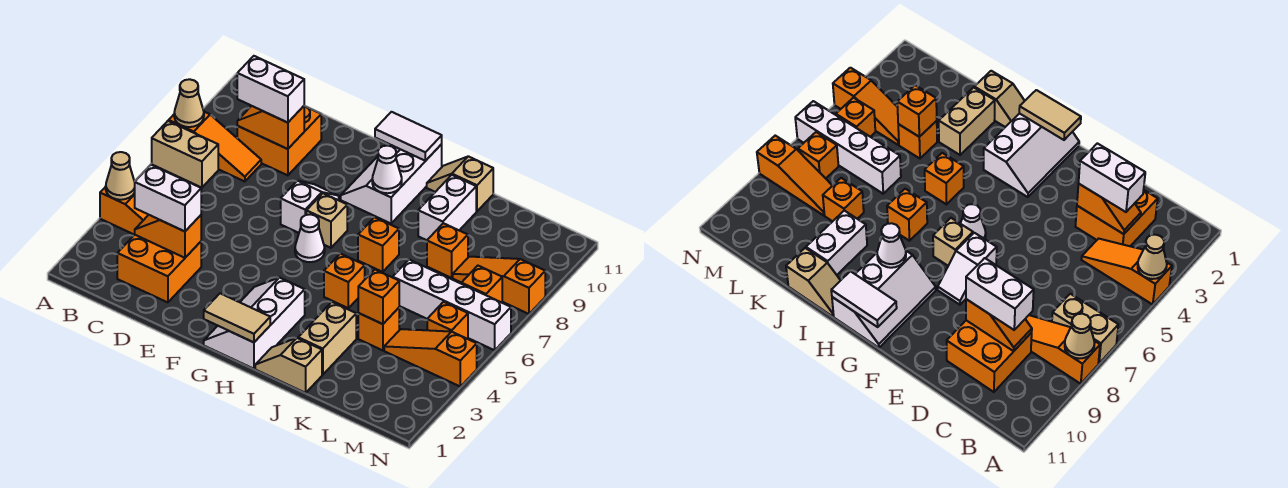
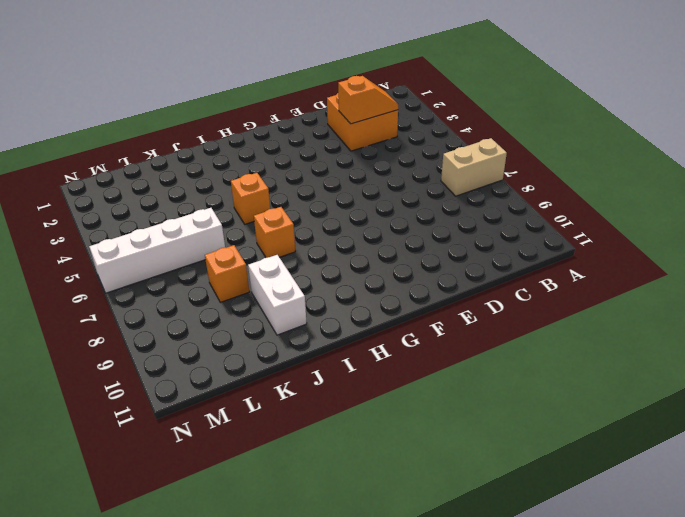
none -> orange slope A4:C4 level 1 top A
none -> orange slope A8:C8 level 1 top A
none -> orange brick C9:D10 level 1
none -> white slope F7:F8 level 1 top 7

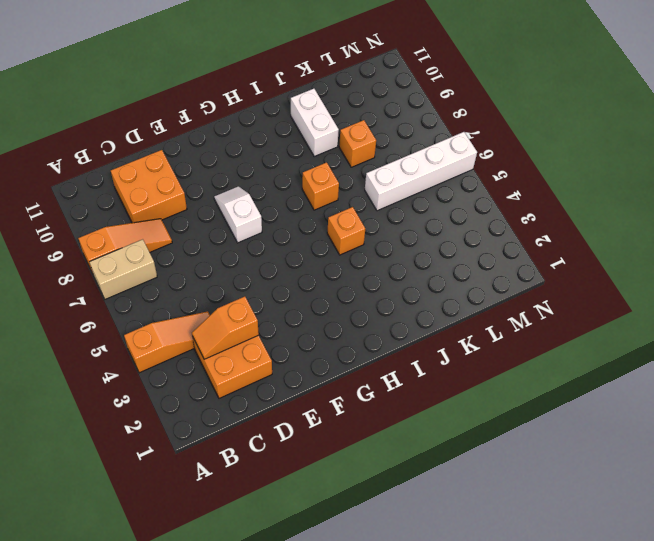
none -> white slope G1:H3 level 1 top H
none -> white cone G6 level 1
none -> tan brick G7 level 1
none -> white slope G9:H11 level 1 top H

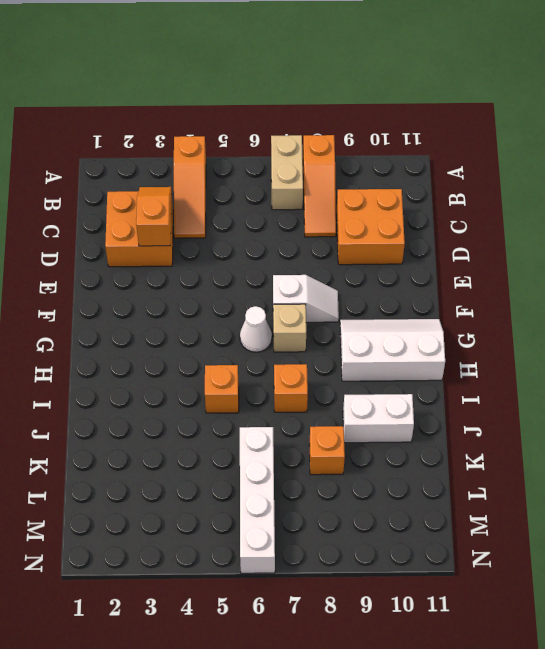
none -> white slope G1:H3 level 1 top H
none -> tan slope I1:J1 level 1 top J
none -> tan slope I11:J11 level 1 top J
none -> tan brick J2:J3 level 1

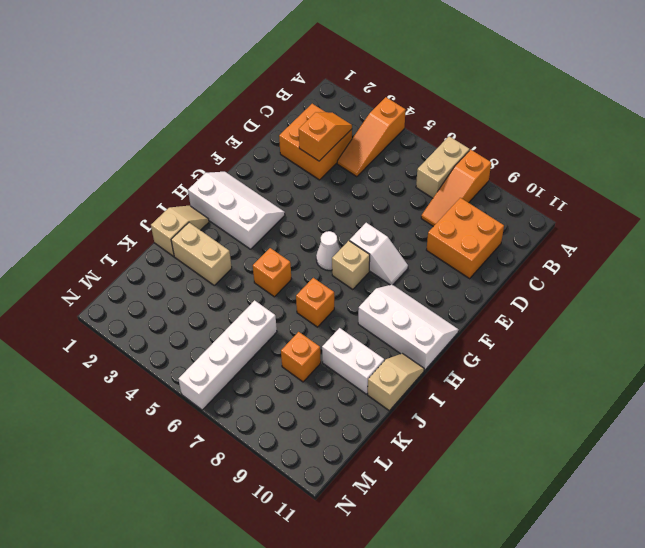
none -> orange brick K4 level 1
none -> orange slope L4:N4 level 1 top N
none -> orange slope L8:N8 level 1 top N
none -> orange brick M5 level 1

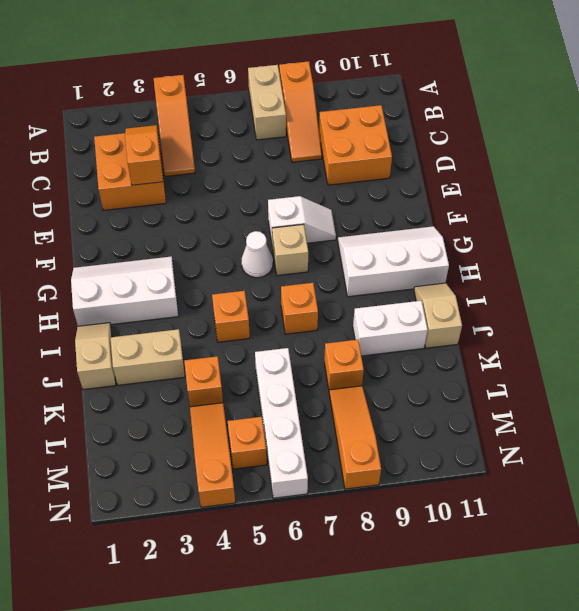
none -> orange brick M7 level 1
none -> tan cone A4 level 2
none -> tan cone A8 level 2
none -> orange slope C9:D9 level 2 top D

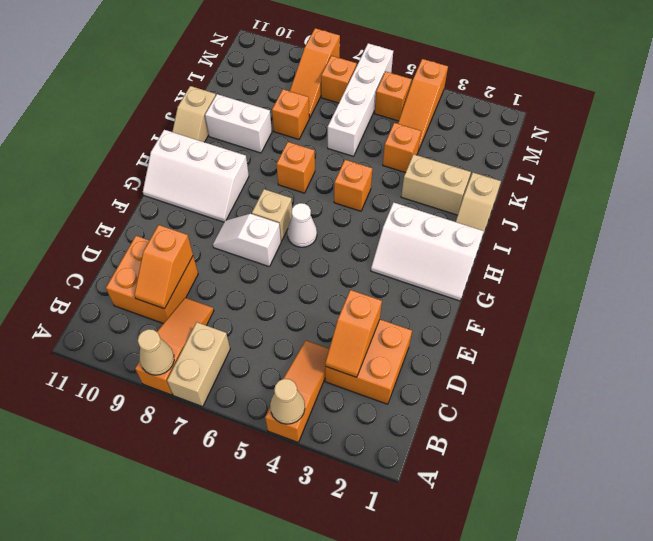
none -> tan tile G1:H1 level 2
none -> white tile G11:H11 level 2
none -> white cone H9 level 2
none -> orange brick K4 level 2

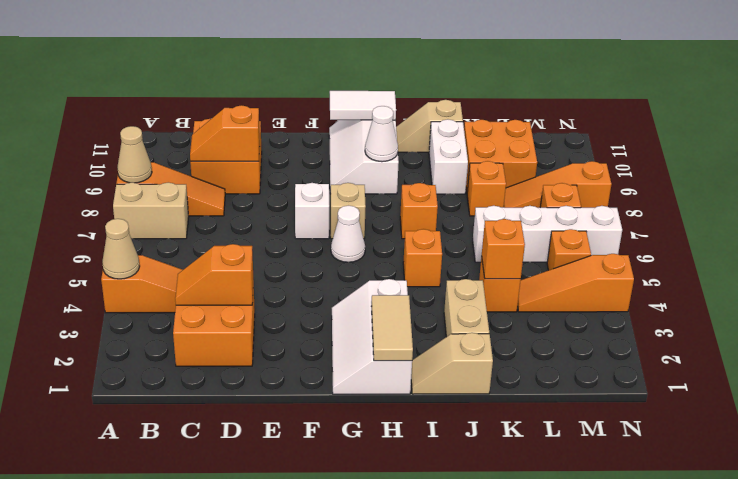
tan tile H1:H2 level 2 -> tan tile G1:H1 level 2
orange brick K9:L10 level 1 -> none
none -> white brick C3:D3 level 3
none -> white brick C9:D9 level 3

